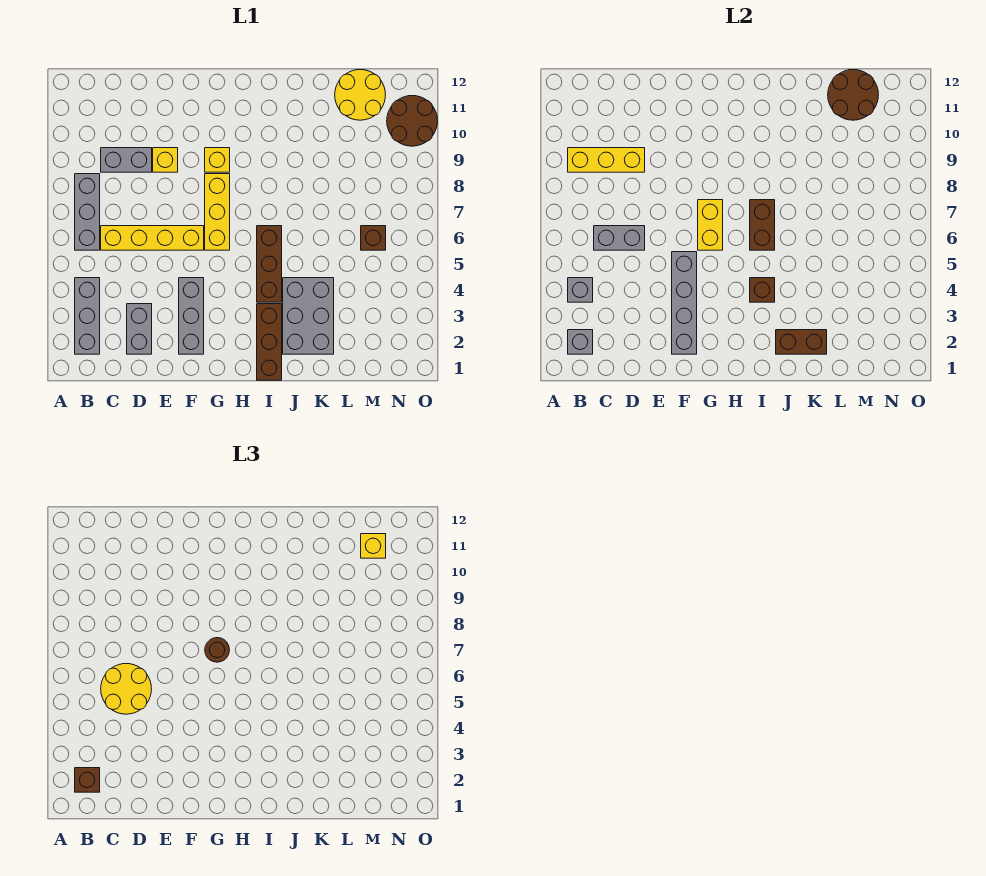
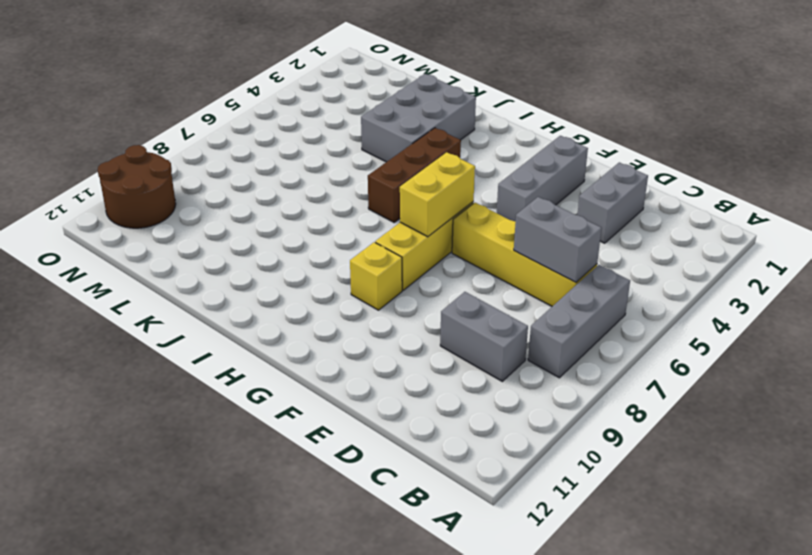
none -> grey brick B2:B4 level 1
none -> yellow brick E9 level 1
none -> brown brick I1:I3 level 1

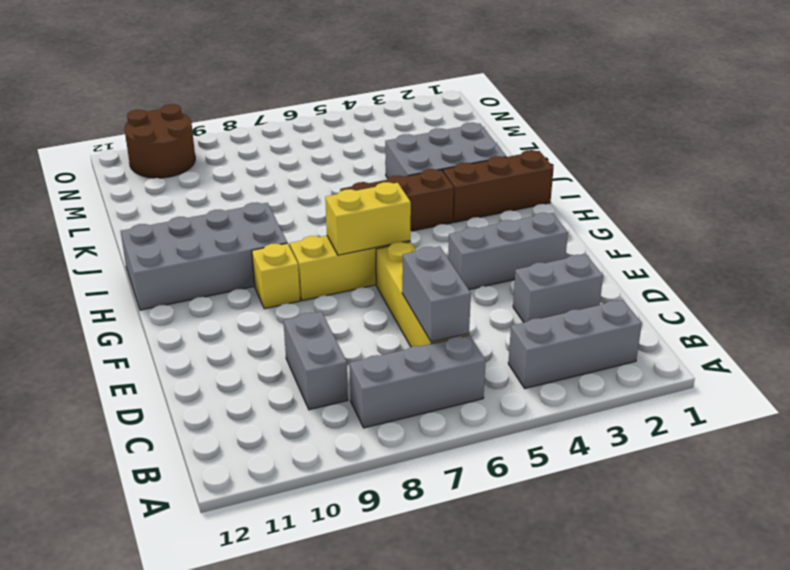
grey brick H9:I12 level 1 -> none
none -> yellow brick E9 level 1
none -> yellow round brick L11:M12 level 1
none -> brown brick M6 level 1

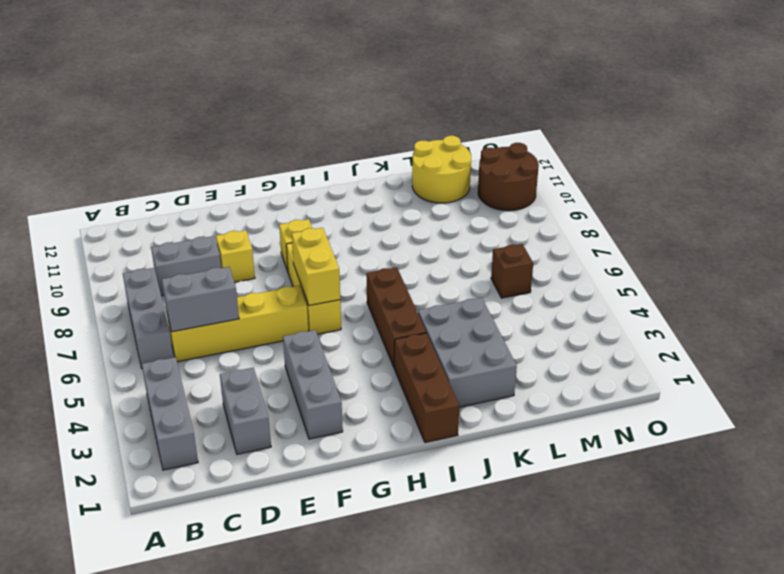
none -> grey brick B2 level 2
none -> grey brick B4 level 2
none -> yellow brick B9:D9 level 2

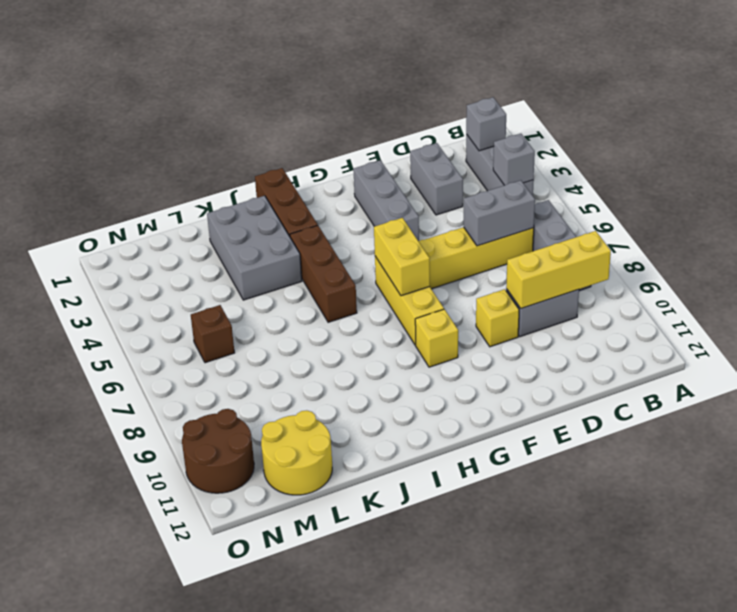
none -> grey brick F2:F5 level 2
none -> brown brick I4 level 2
none -> brown brick I6:I7 level 2

